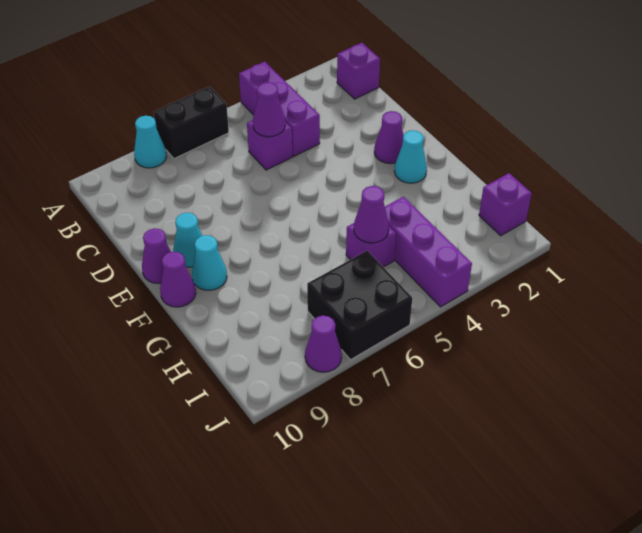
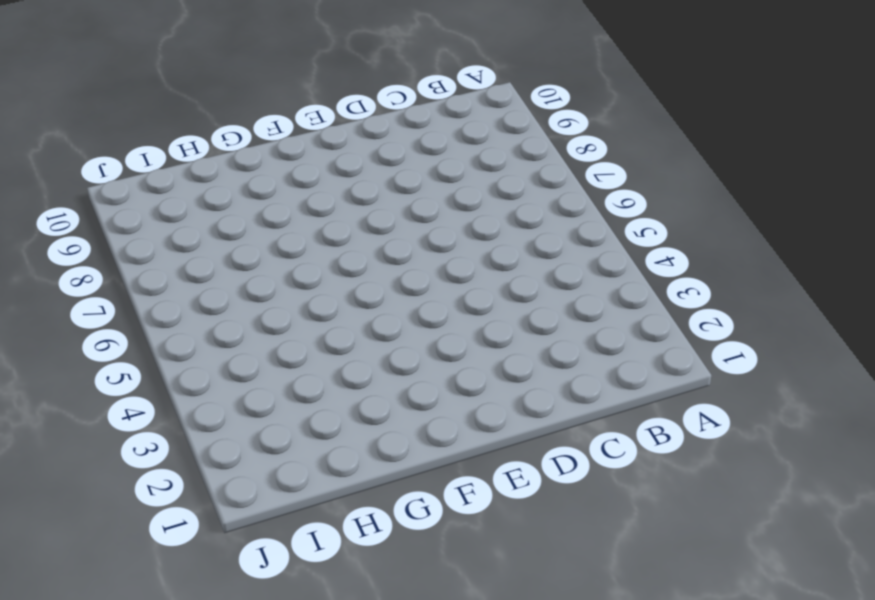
none -> purple brick A4:C4 level 1
none -> black brick A6:A7 level 1
none -> cyan cone A8 level 1

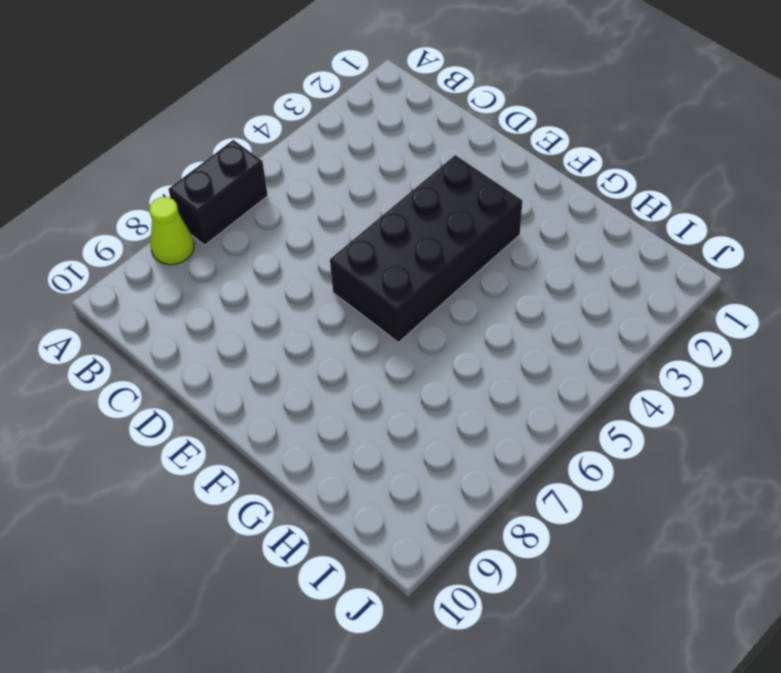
lime cone A8 level 1 -> cyan cone A8 level 1
black brick E3:F6 level 1 -> none
none -> purple brick A4:C4 level 1
none -> purple brick B1 level 1
none -> purple brick C5 level 1

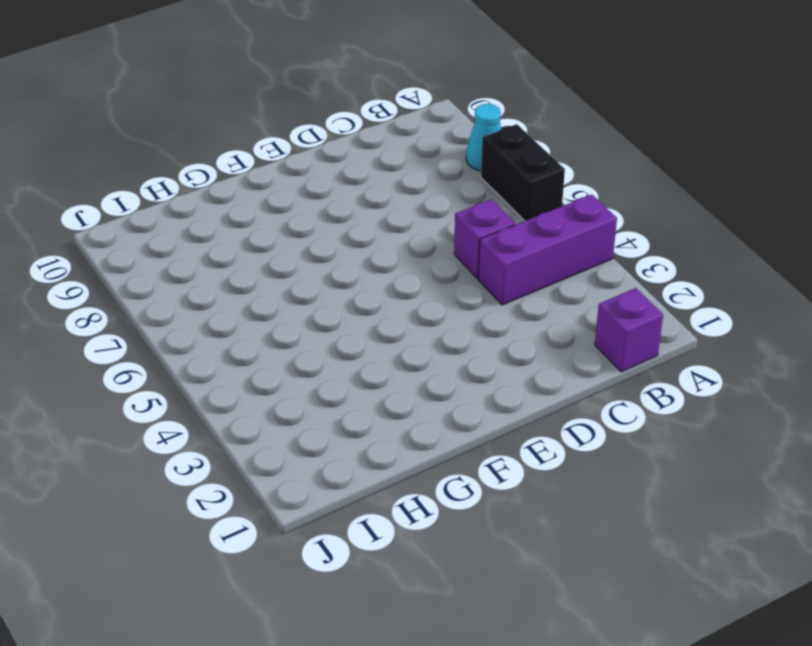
none -> purple cone E2 level 1
none -> cyan cone E9 level 1
none -> purple cone E10 level 1

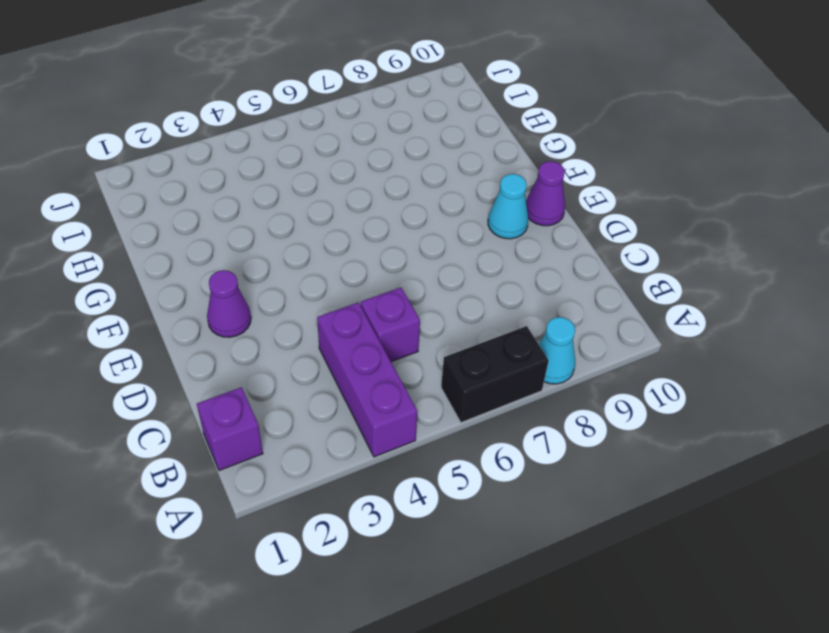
none -> cyan cone F2 level 1
none -> cyan cone F9 level 1
none -> purple cone F10 level 1

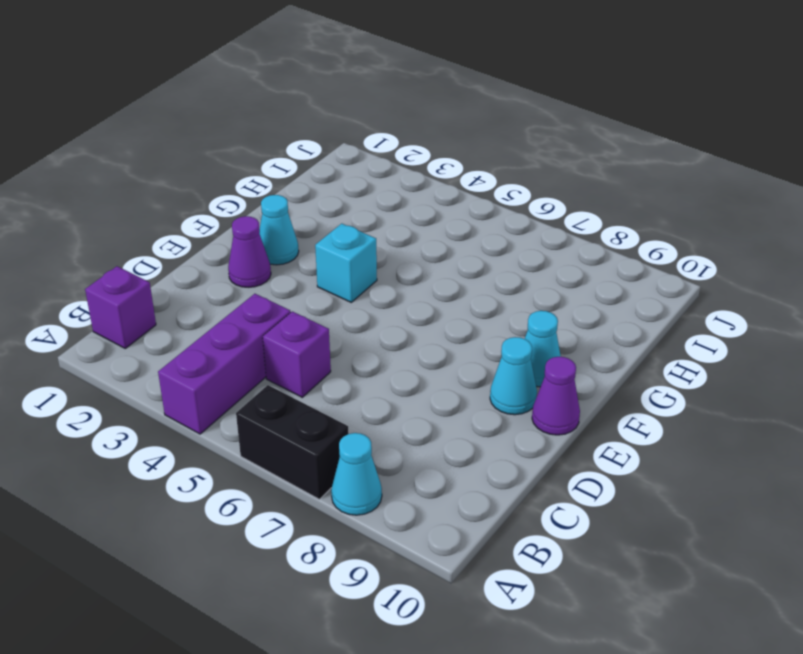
cyan brick F4 level 1 -> none
none -> purple cone F10 level 1
none -> purple brick H4:J4 level 1
none -> purple brick H5 level 1

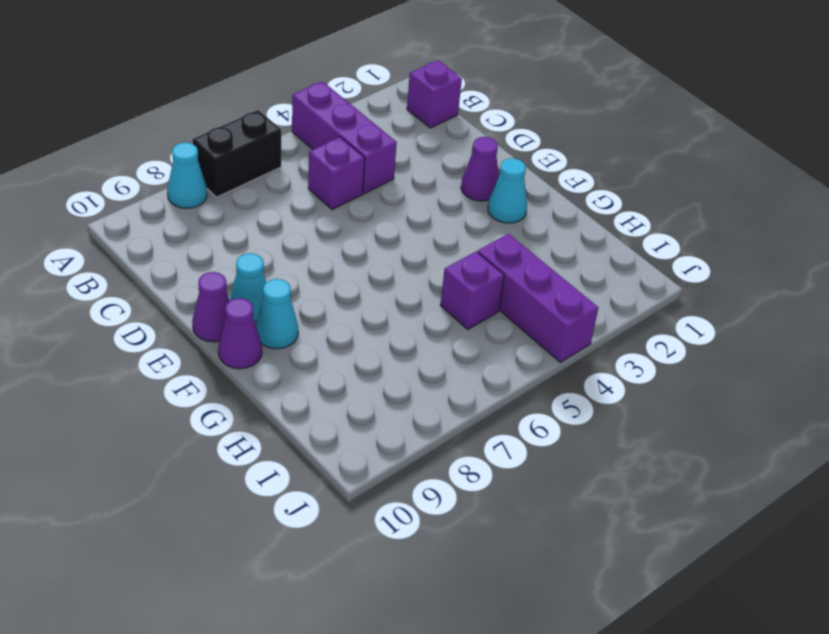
none -> purple brick I1 level 1
none -> black brick I6:J7 level 1
none -> purple cone J8 level 1

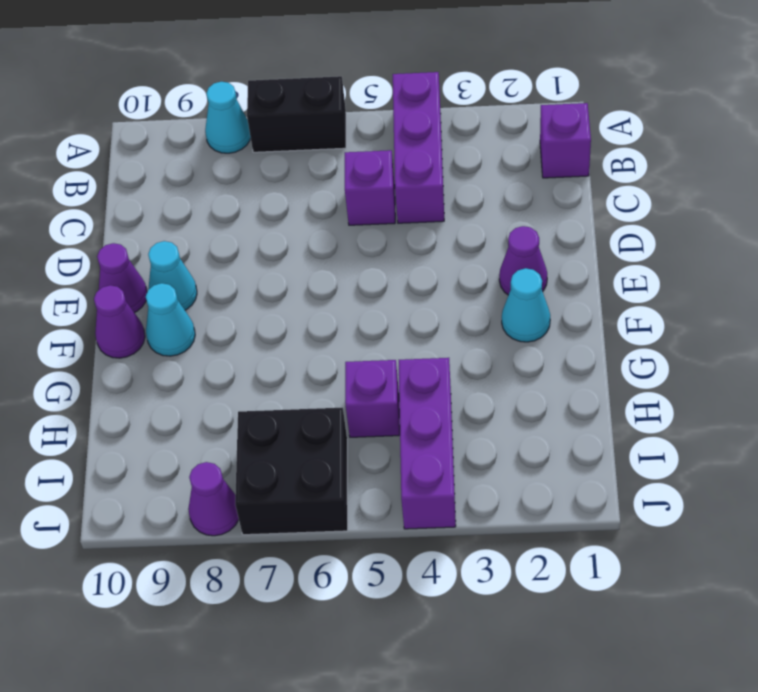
none -> purple brick I1 level 1
none -> purple cone C5 level 2
none -> purple cone H5 level 2

